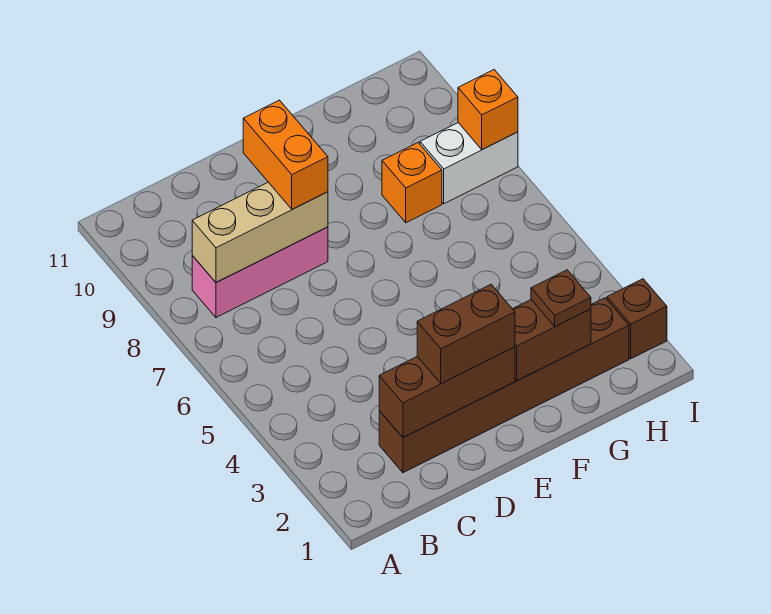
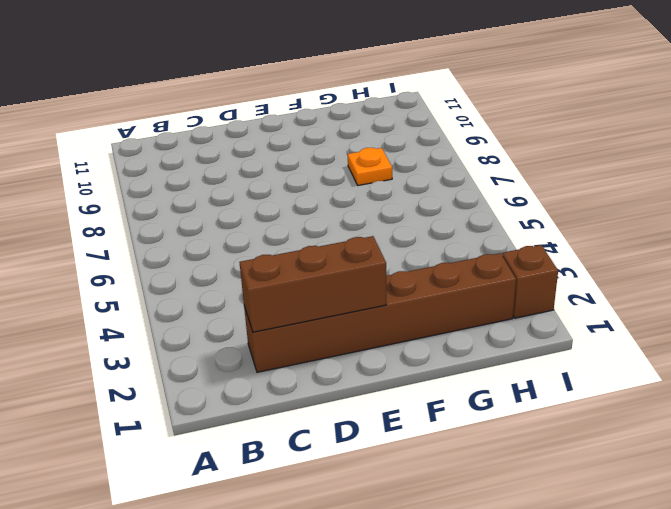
orange plate G8 level 1 -> orange brick G8 level 1
none -> pink brick B8:D8 level 1
none -> white brick H8:I8 level 1
none -> tan brick B8:D8 level 2

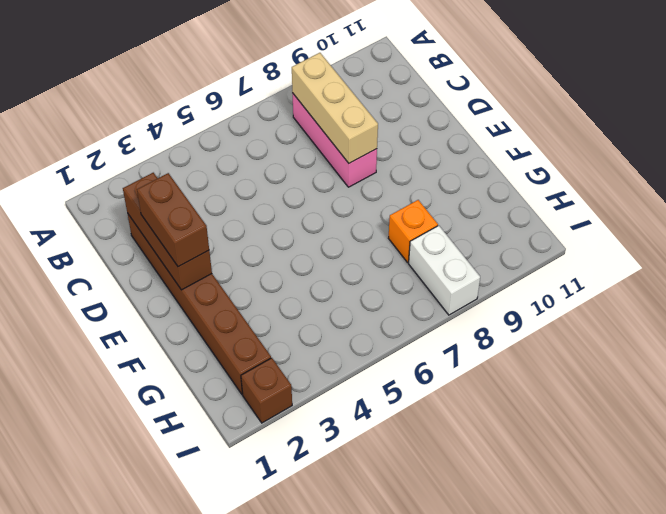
none -> brown brick F2:G2 level 2
none -> orange brick I8 level 2
none -> orange brick D8:D9 level 3

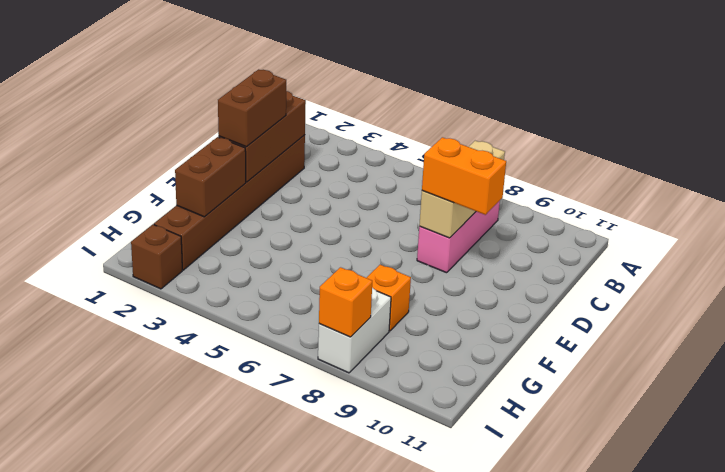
none -> brown plate G2 level 3

